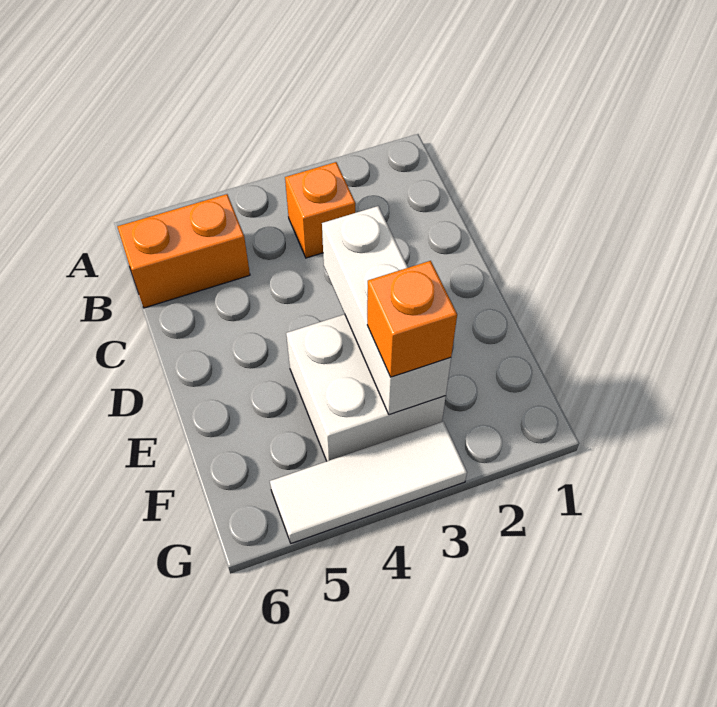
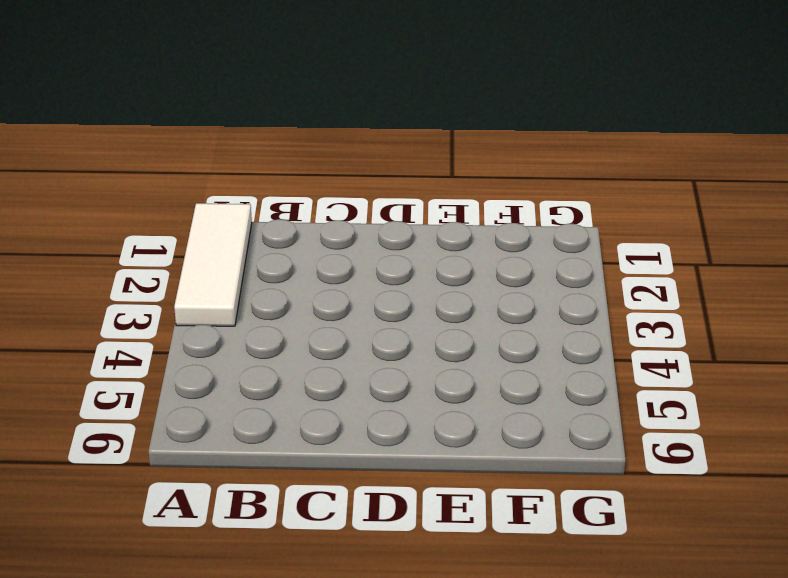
white tile A1:A3 level 1 -> white tile G3:G5 level 1
none -> orange brick B3 level 1
none -> orange brick B5:B6 level 1

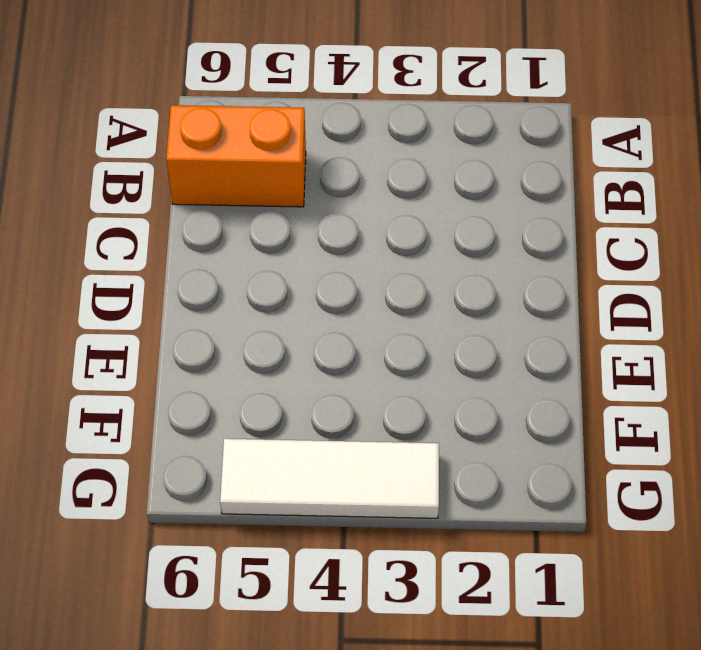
none -> orange brick B3 level 1
none -> white brick E3:F4 level 1

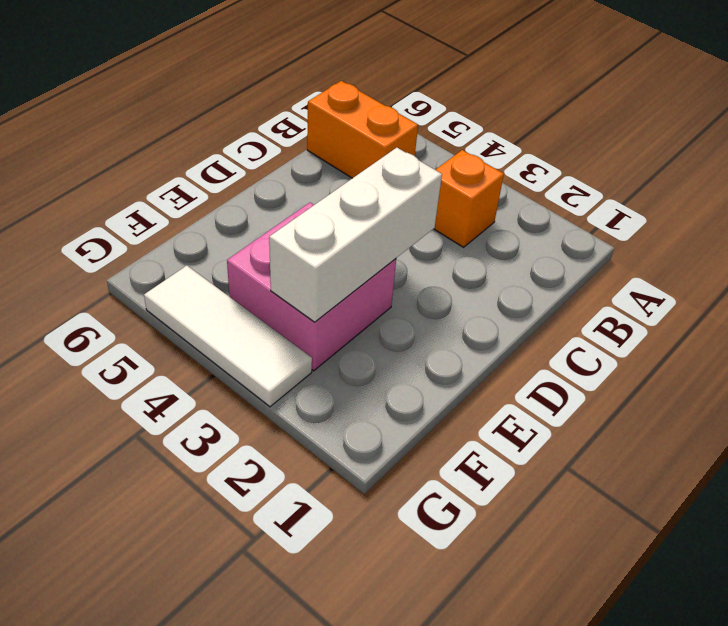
pink brick E3:F4 level 1 -> white brick E3:F4 level 1
none -> orange brick F3 level 3

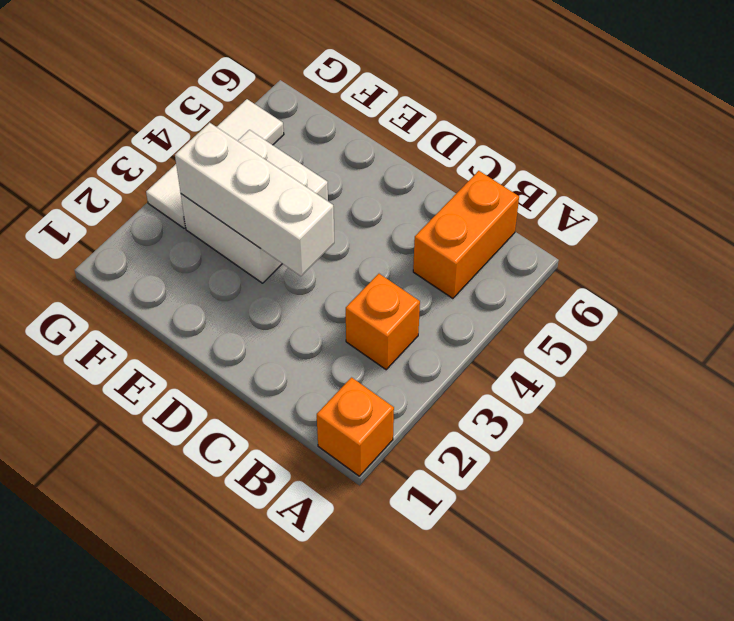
orange brick A1 level 1 -> orange brick F3 level 3

